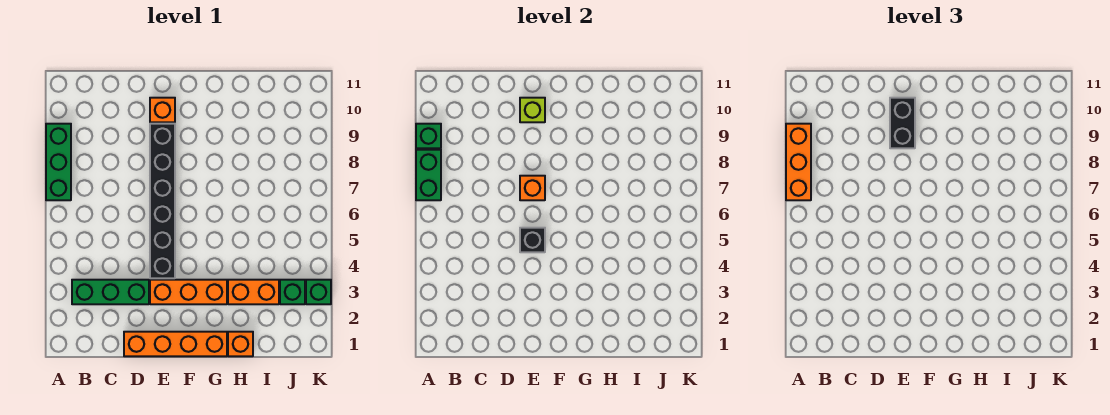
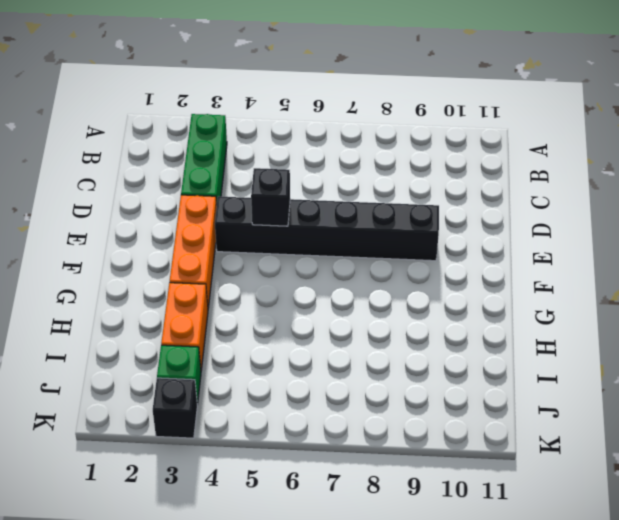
black brick K3 level 1 -> green brick K3 level 1
none -> green brick A7:A9 level 1
none -> orange brick D1:G1 level 1
none -> orange brick E10 level 1

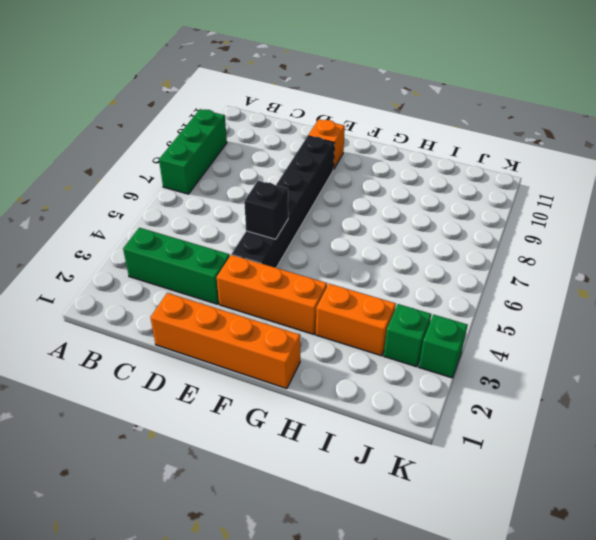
none -> orange brick H1 level 1
none -> green brick A7:A8 level 2
none -> green brick A9 level 2

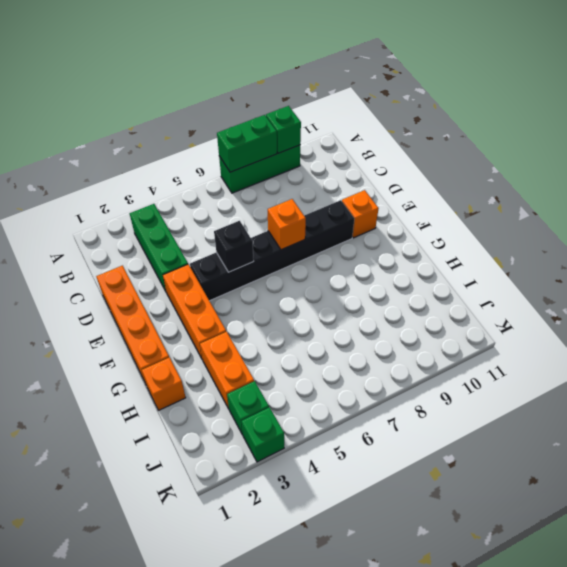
none -> lime brick E10 level 2
none -> orange brick A7:A9 level 3
none -> black brick E9:E10 level 3

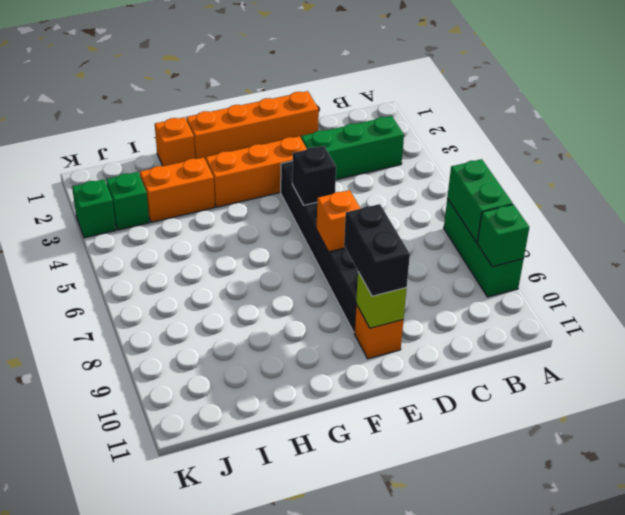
none -> orange brick A7:A9 level 3

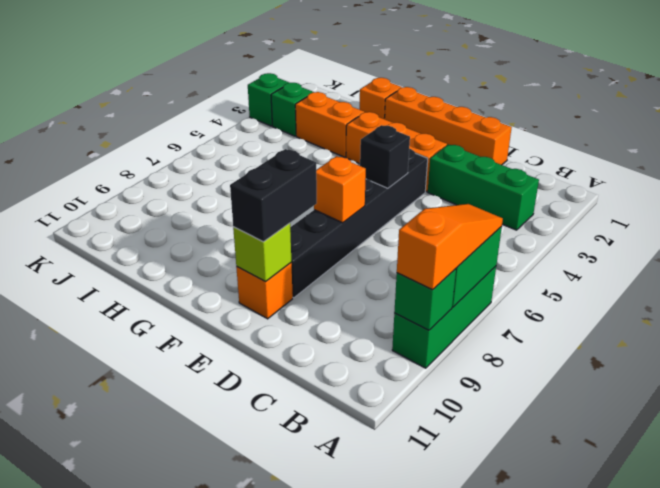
orange slope A7:A9 level 3 top 9 -> orange brick A7:A9 level 3

